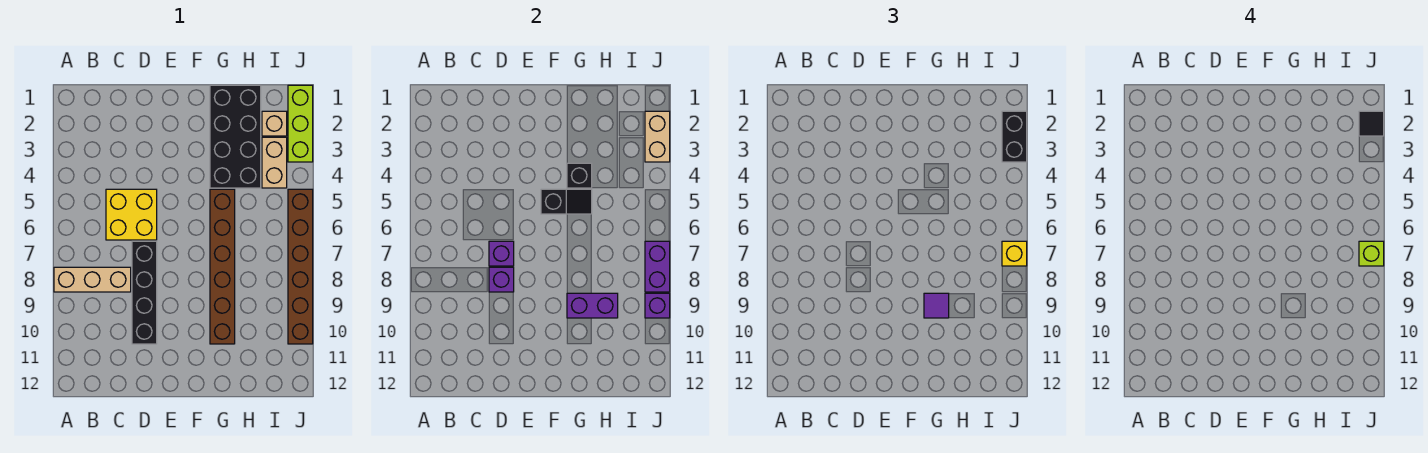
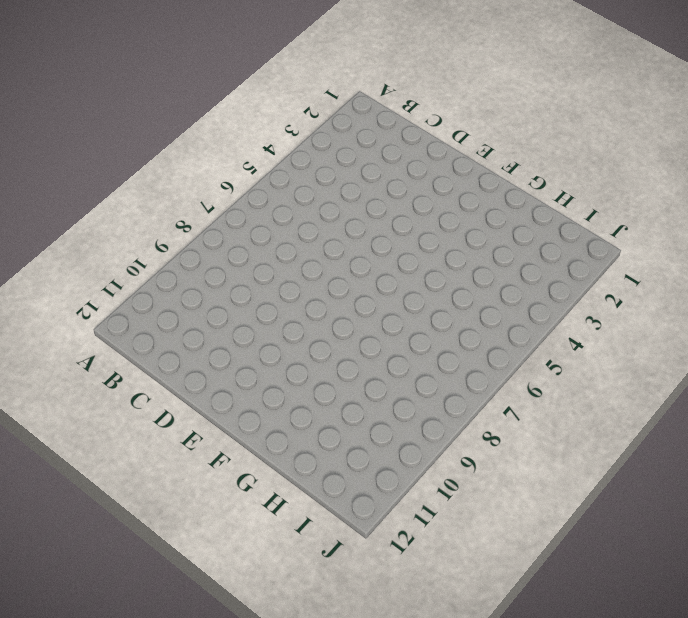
none -> tan brick A8:C8 level 1
none -> yellow brick C5:D6 level 1
none -> black brick D7:D10 level 1

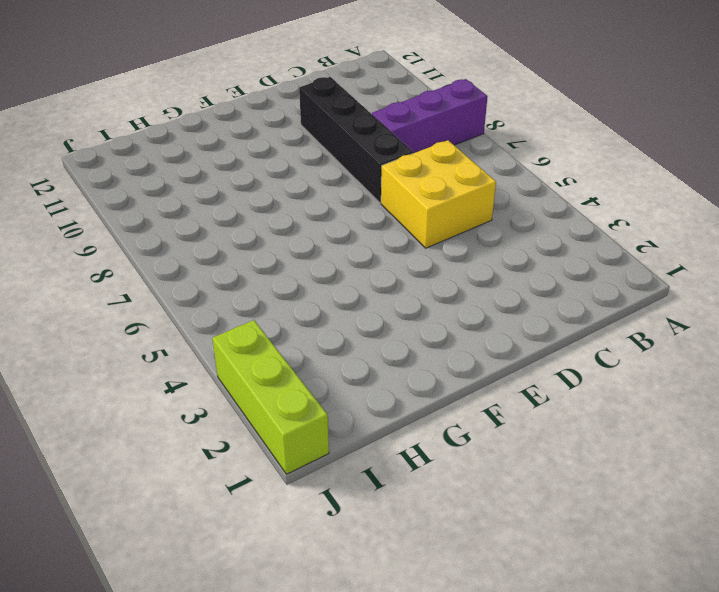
purple brick A8:C8 level 1 -> tan brick A8:C8 level 1
none -> black brick G1:H4 level 1
none -> brown brick G5:G10 level 1
none -> tan brick I2 level 1

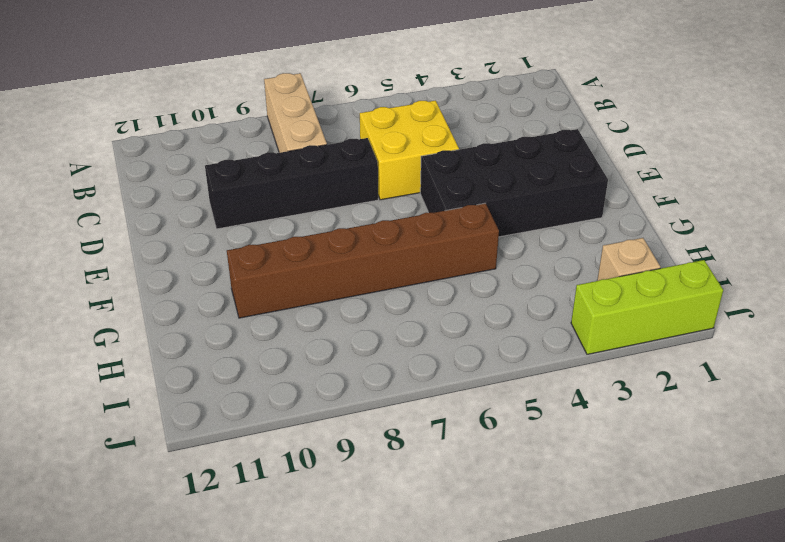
black brick E2:F5 level 1 -> black brick G1:H4 level 1
none -> tan brick I3:I4 level 1
none -> brown brick J5:J10 level 1
none -> purple brick D7 level 2

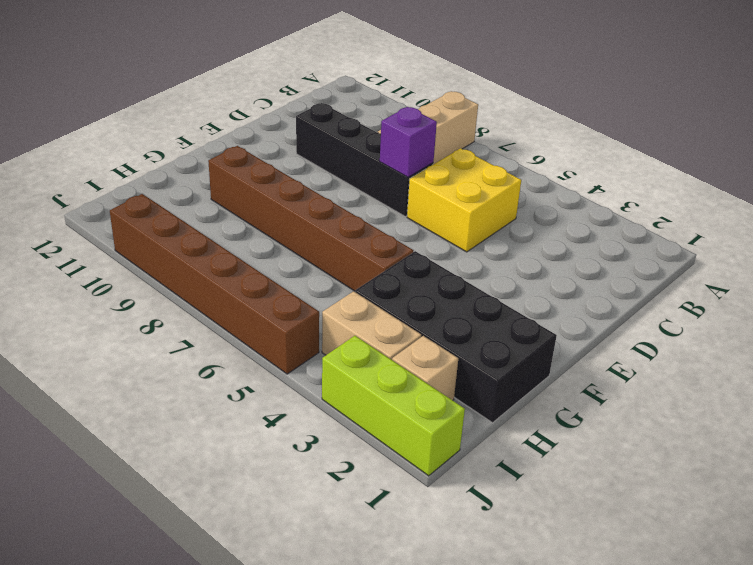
none -> purple brick D8 level 2
none -> black slope F5:G5 level 2 top F
none -> black brick G4 level 2

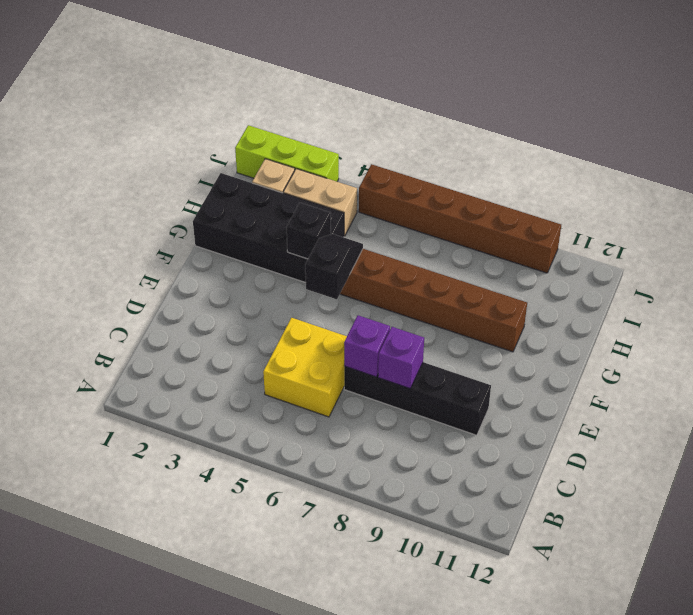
none -> tan brick A8:C8 level 1
none -> purple brick G9:H9 level 2
none -> tan brick J2:J3 level 2

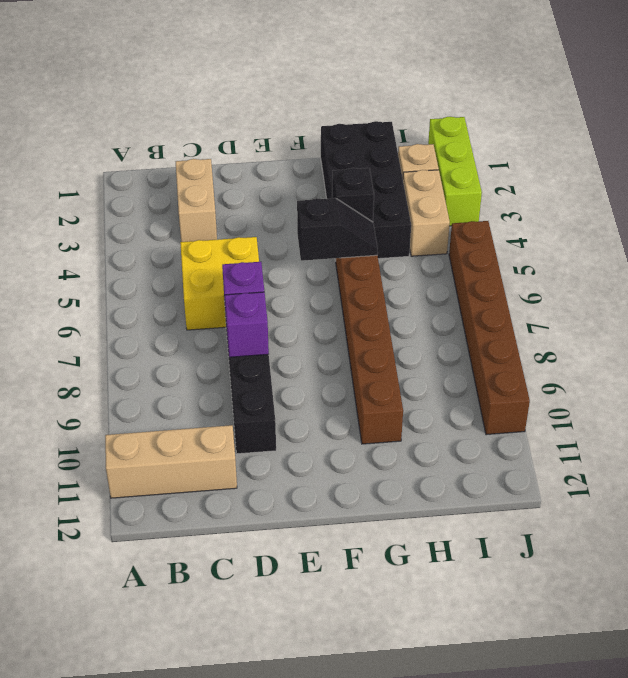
tan brick A11:C11 level 1 -> tan brick A8:C8 level 1
tan brick C2:C3 level 1 -> tan brick J2:J3 level 2
none -> purple brick G9:H9 level 2
none -> purple brick J7:J8 level 2
none -> purple brick J9 level 2

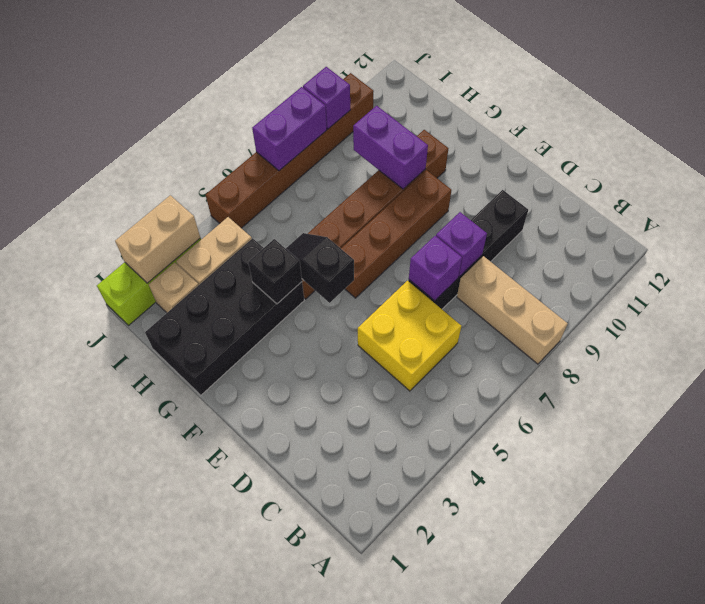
brown brick F6:F9 level 1 -> none
none -> purple tile G9 level 3
none -> black brick J2:J3 level 3
none -> yellow brick J7 level 3

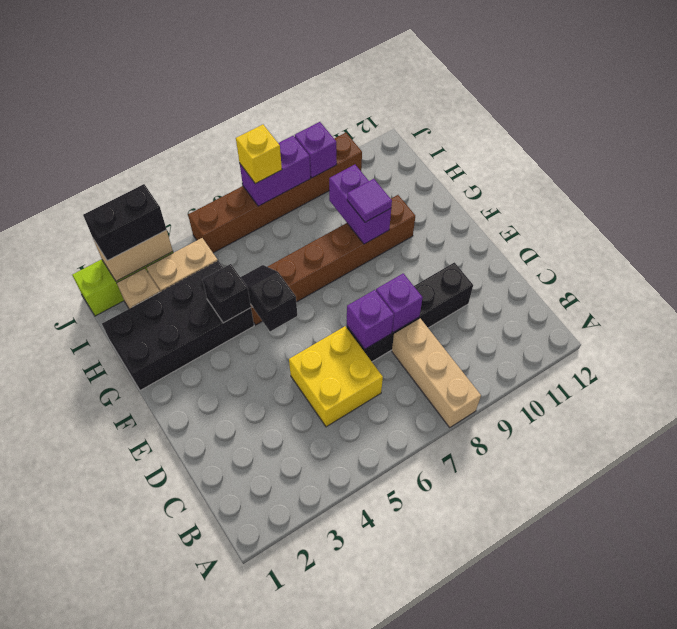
none -> black tile J2 level 4
none -> lime brick J7 level 4

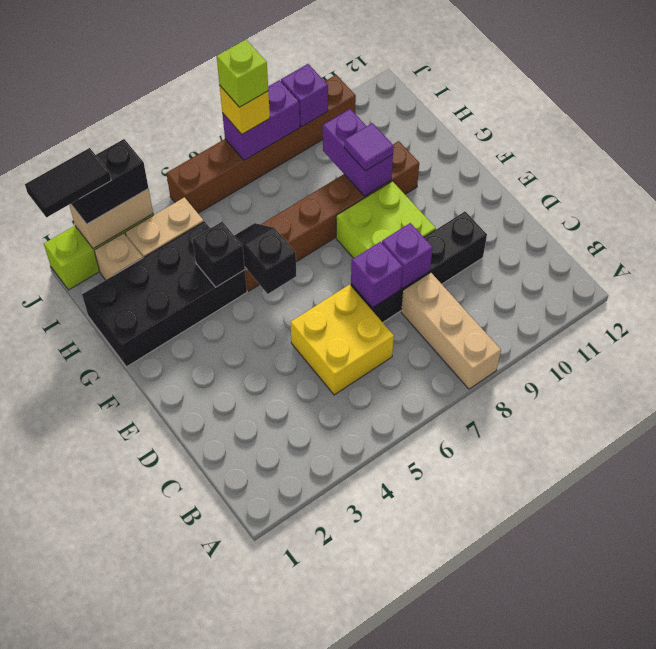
lime brick E8:F9 level 1 -> none
black tile J1:J2 level 4 -> black tile J2 level 4

